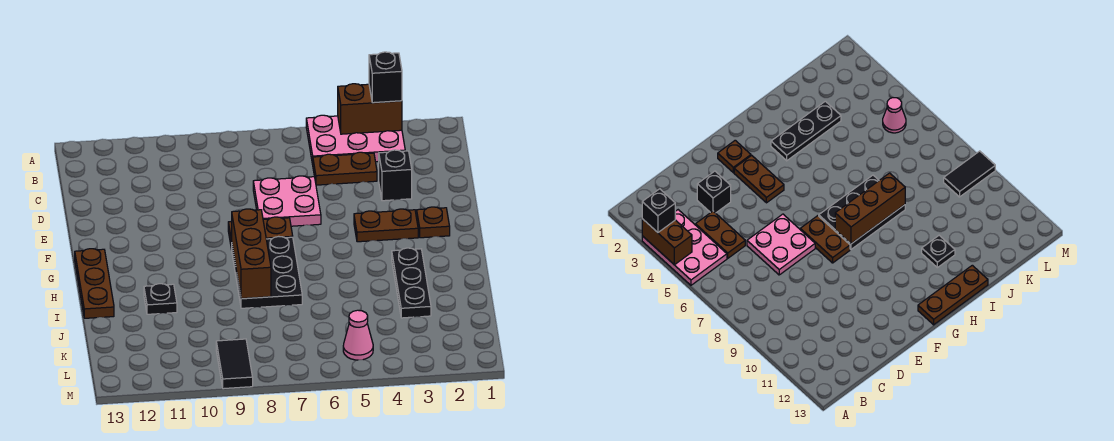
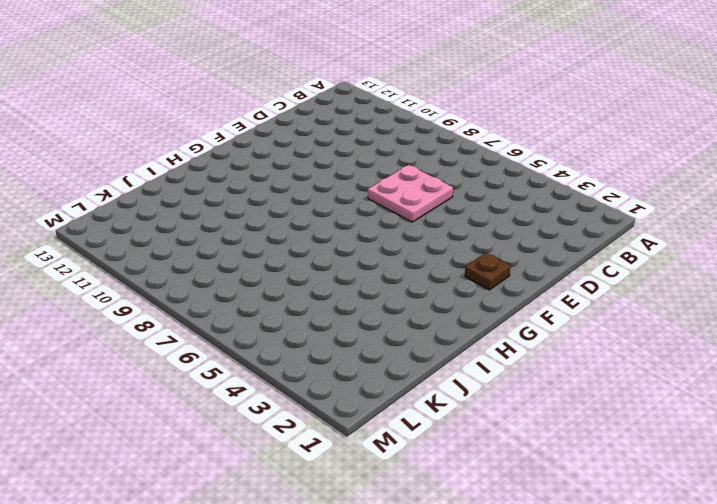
none -> pink plate A3:B5 level 1
none -> brown plate C4:C5 level 1
none -> black brick D3 level 1

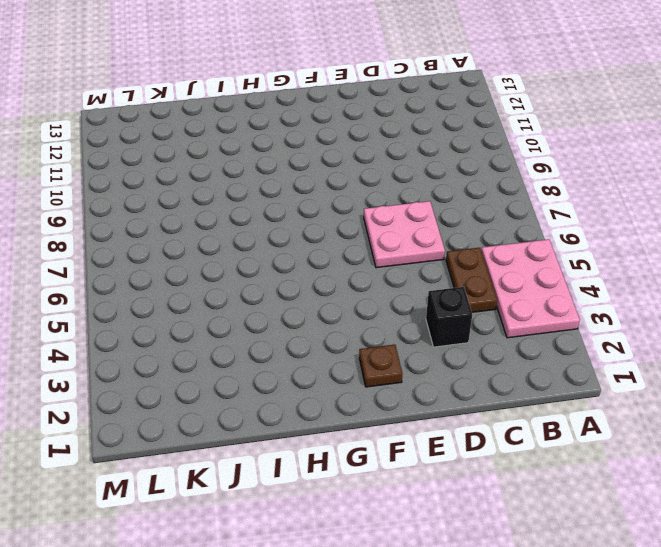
none -> brown plate F3:F4 level 1
none -> brown plate F7:F8 level 1
none -> black plate G7:I8 level 1

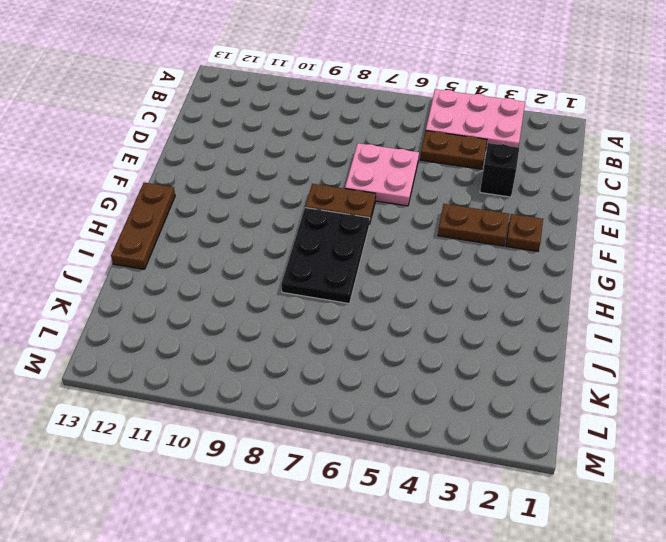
none -> black plate H3:J3 level 1
none -> black plate I11 level 1
none -> pink cone L5 level 1

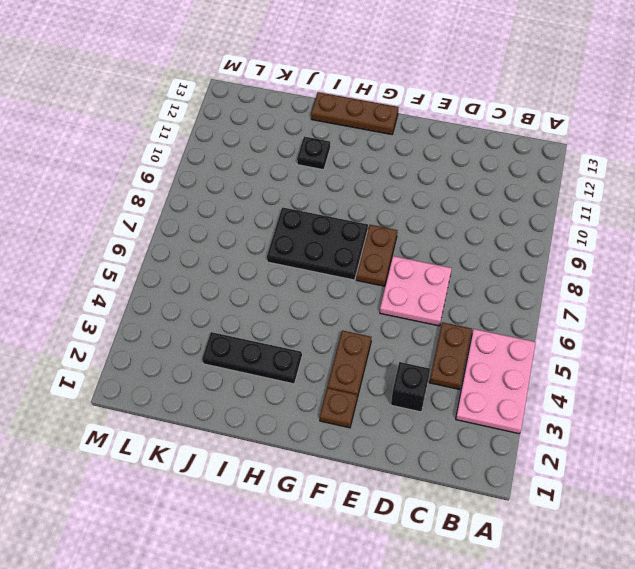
none -> pink cone L5 level 1
none -> black tile L9:M9 level 1
none -> brown brick A3:A4 level 2

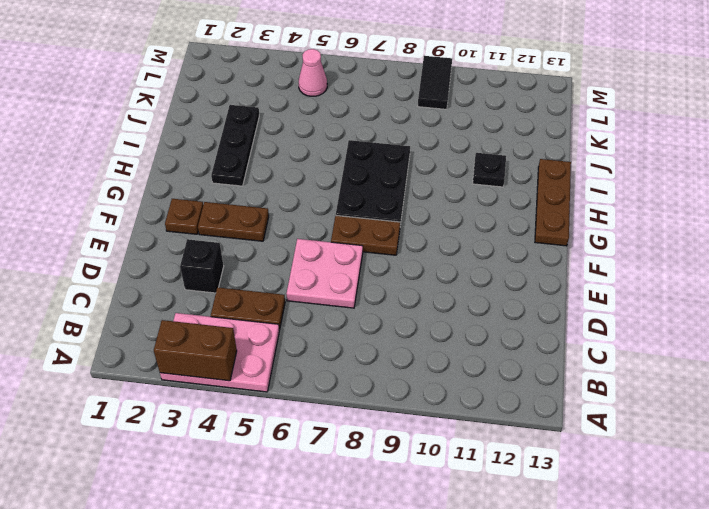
none -> brown brick G8:I8 level 2
none -> black brick A3 level 3

